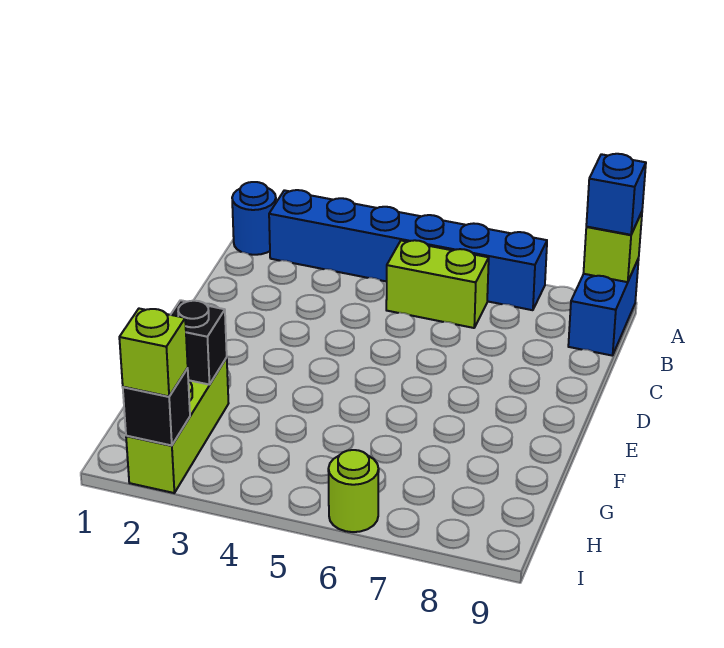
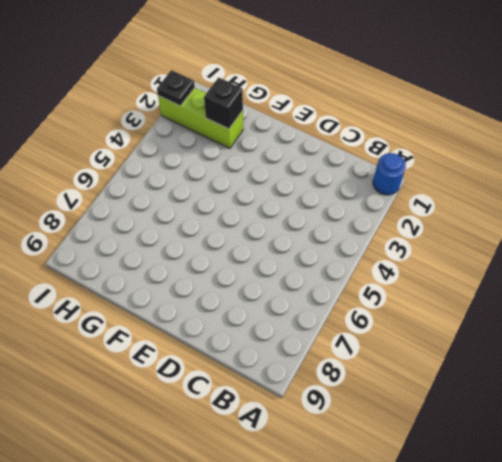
black plate I2 level 2 -> black brick I2 level 2
none -> blue brick A2:A7 level 1
none -> blue brick A9:B9 level 1

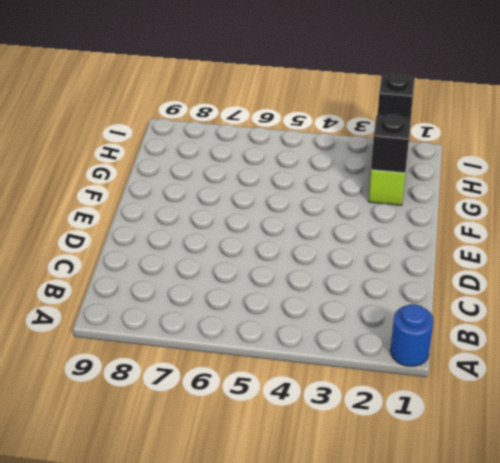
none -> blue brick A2:A7 level 1
none -> blue brick A9:B9 level 1

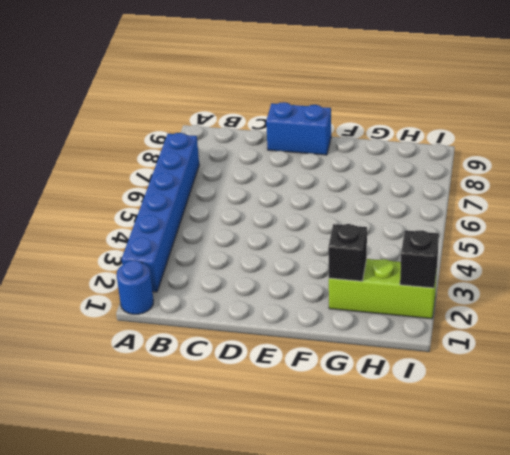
blue brick D9:E9 level 1 -> blue brick A9:B9 level 1
none -> lime brick B5:B6 level 1
none -> lime round brick I6 level 1

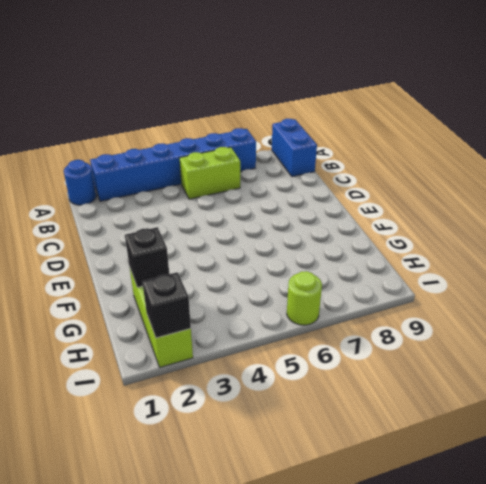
none -> lime brick A9 level 2
none -> blue brick A9 level 3

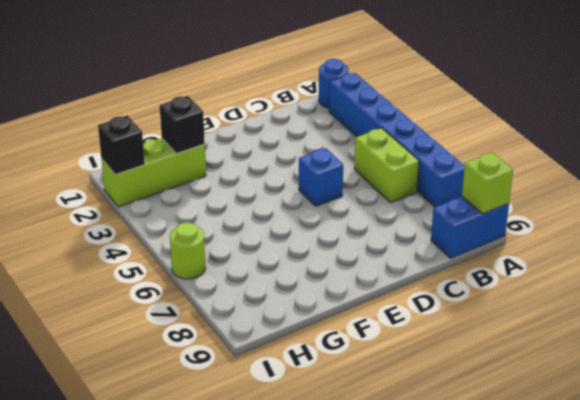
blue brick D5 level 1 -> blue brick A9 level 3
none -> lime brick I2 level 3

